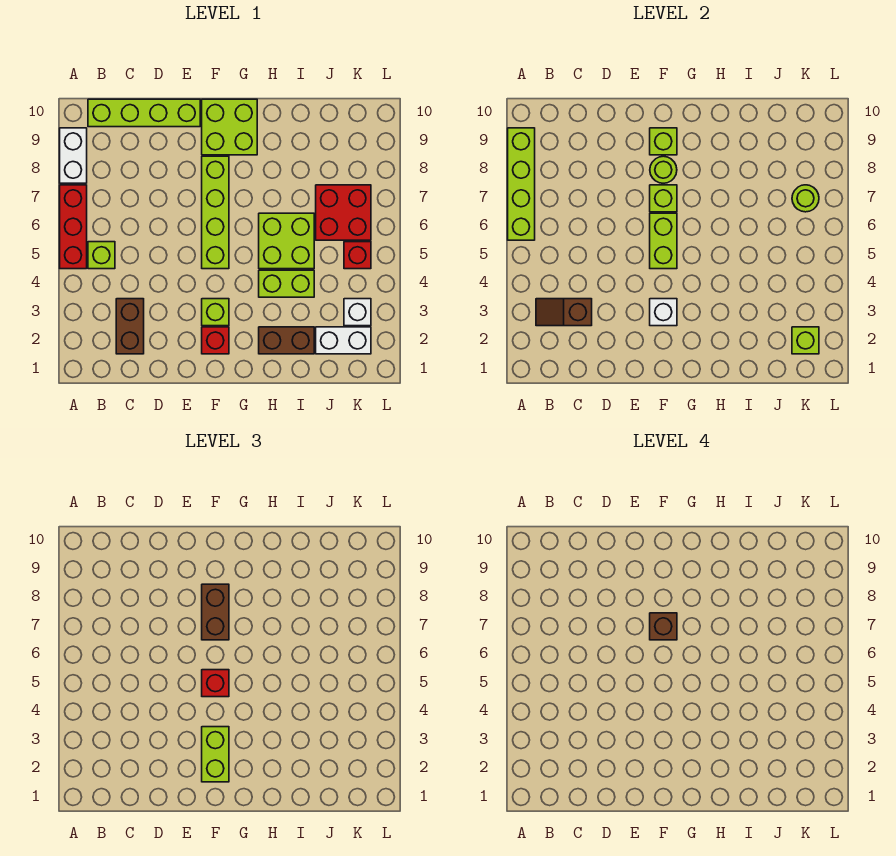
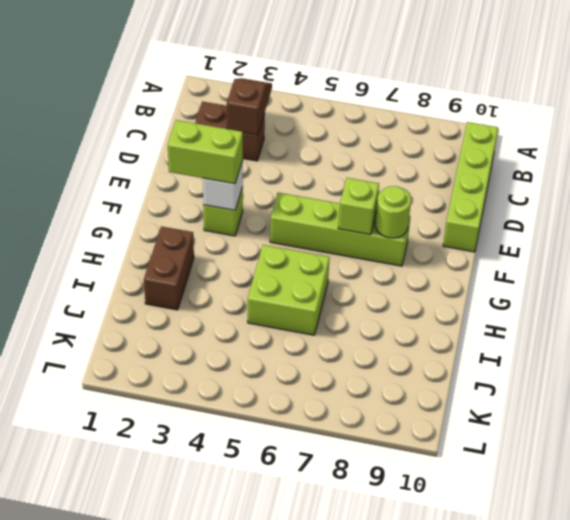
none -> red brick A5:A7 level 1
none -> white brick A8:A9 level 1
none -> lime brick B5 level 1

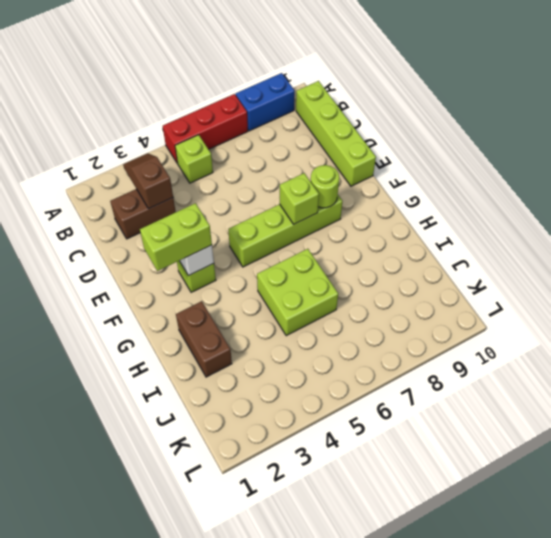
blue brick A8:A9 level 1 -> white brick A8:A9 level 1
none -> red brick F2 level 1
none -> lime brick F9:G10 level 1
none -> lime brick H4:I4 level 1

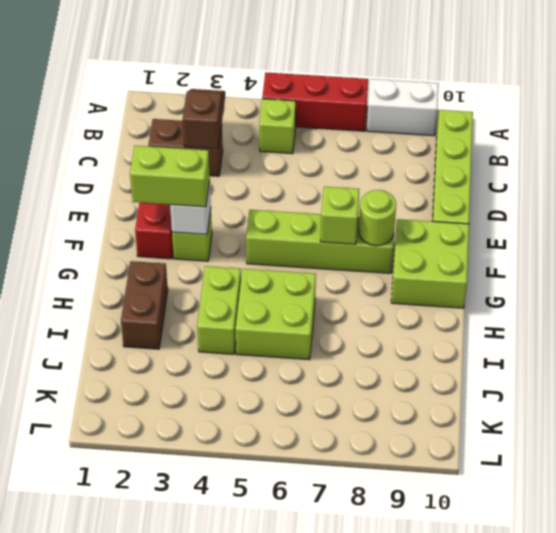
none -> white brick J2:K2 level 1
none -> red brick J6:K7 level 1
none -> white brick K3 level 1

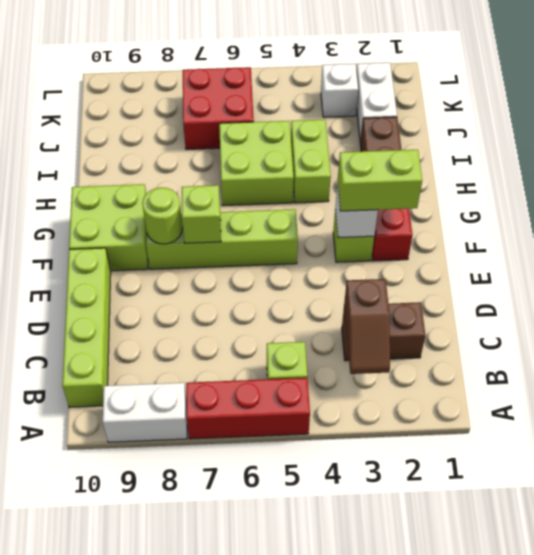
none -> red brick K5 level 1
none -> lime brick A6:A9 level 2
none -> lime brick F5:F6 level 2

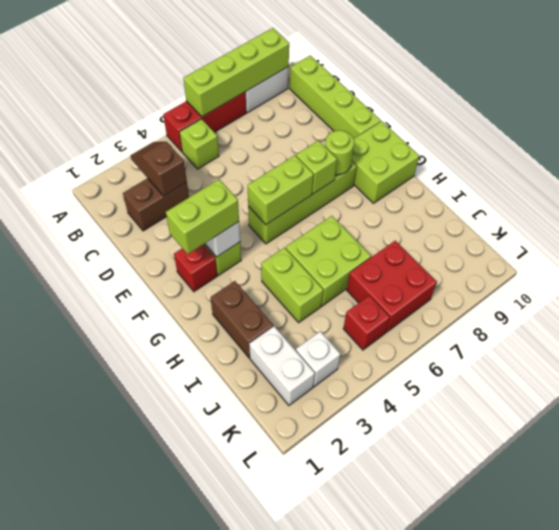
none -> lime brick F9 level 2
none -> lime brick K2 level 2
none -> lime round brick K7 level 2

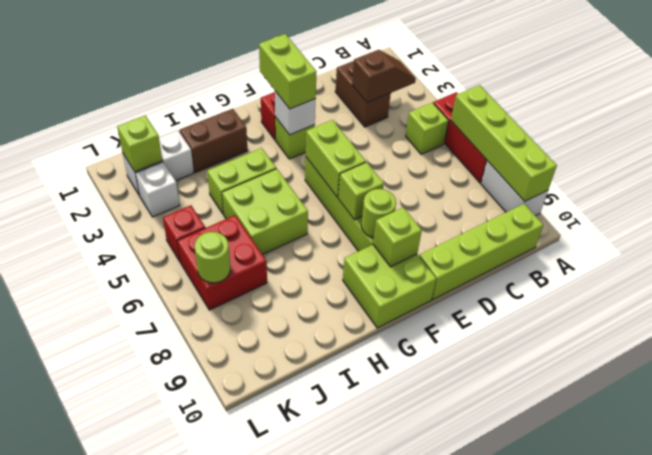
none -> red brick F5 level 3
none -> brown brick F7:F8 level 3
none -> brown brick F7 level 4

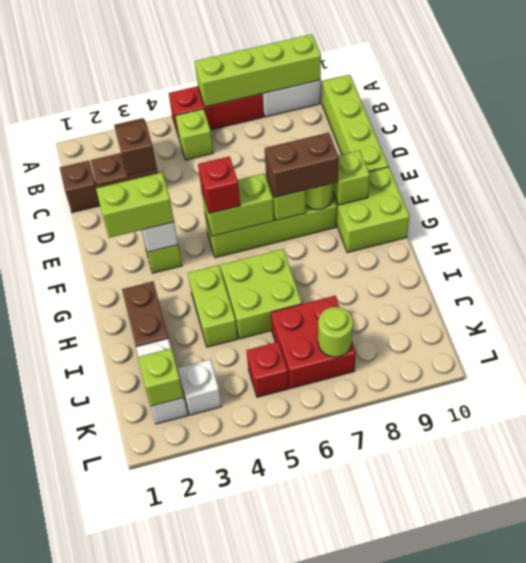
brown brick C1 level 1 -> brown brick F7 level 4
none -> red brick F2 level 1

